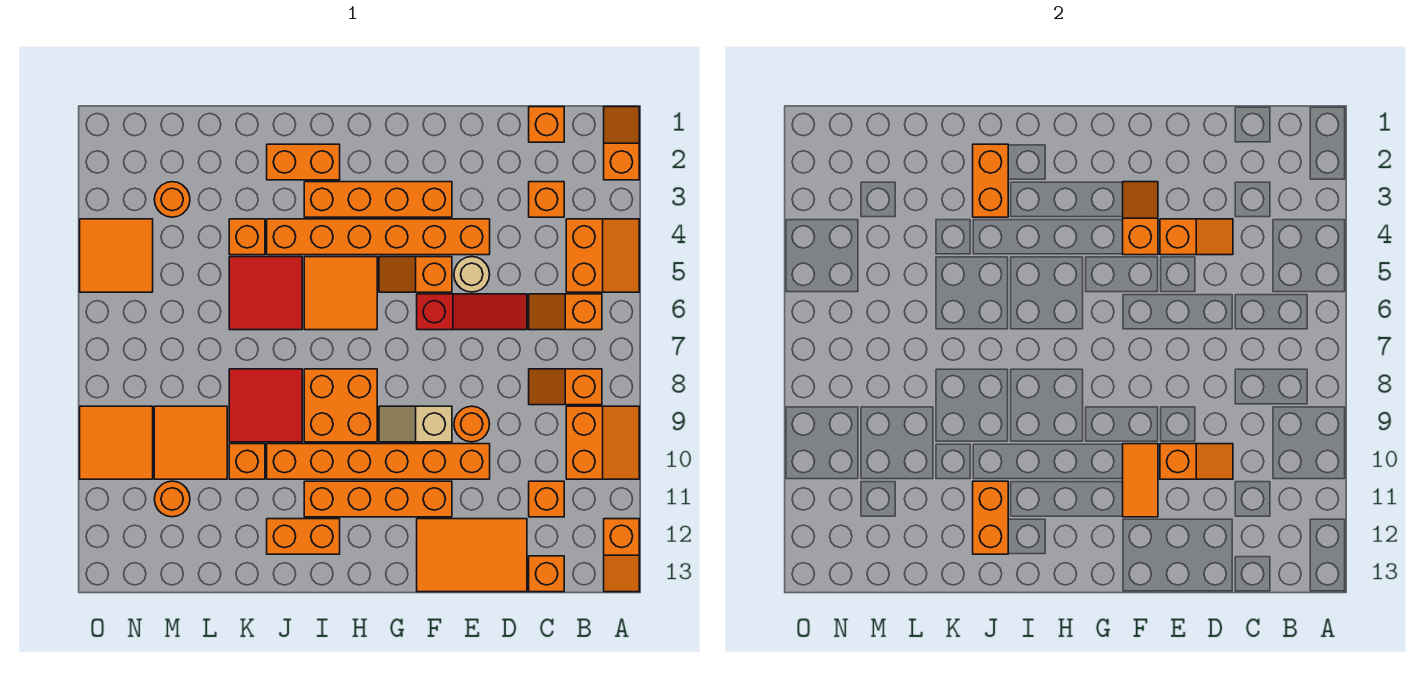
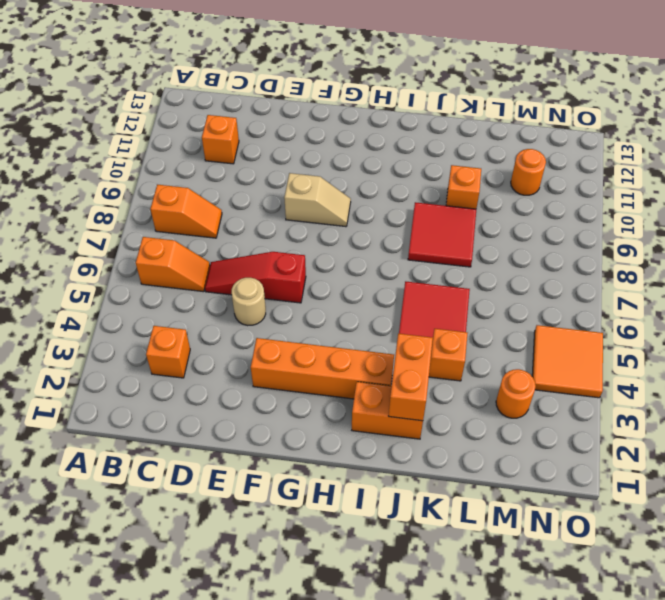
none -> orange slope A1:A2 level 1 top 2
none -> orange slope A4:B5 level 1 top B
none -> orange slope A9:B10 level 1 top B
none -> orange slope A12:A13 level 1 top 12

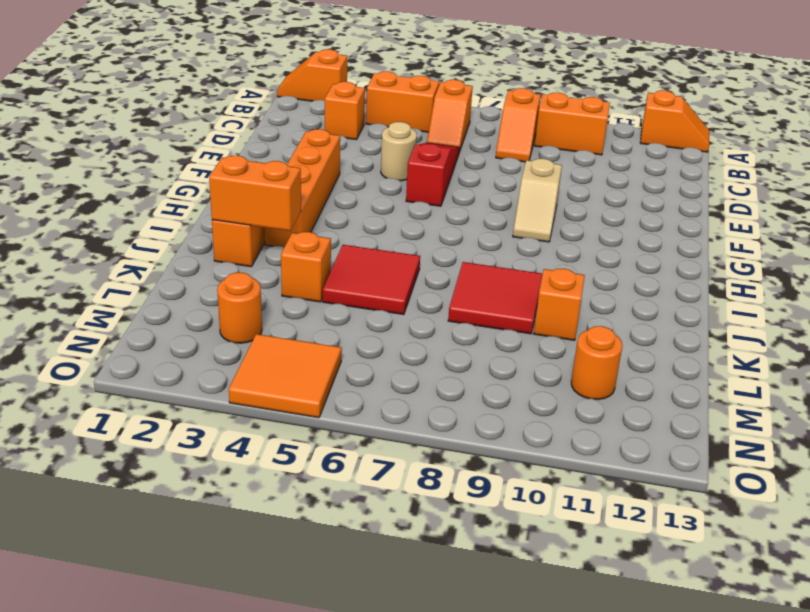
none -> orange brick C1 level 1
none -> orange brick C11 level 1
none -> orange brick C13 level 1
none -> orange tile D12:F13 level 1

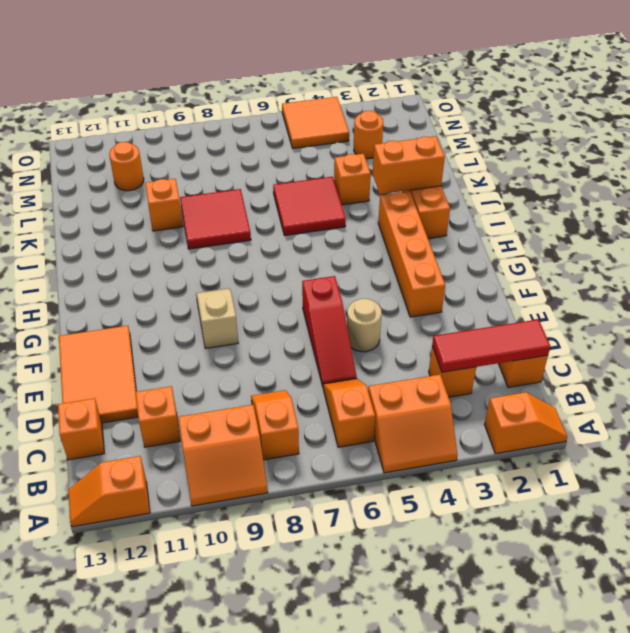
red tile C1:C3 level 2 -> none
none -> orange brick E4:J4 level 1
none -> orange round brick E9 level 1
none -> orange brick E10:J10 level 1
none -> orange slope F5:G5 level 1 top F

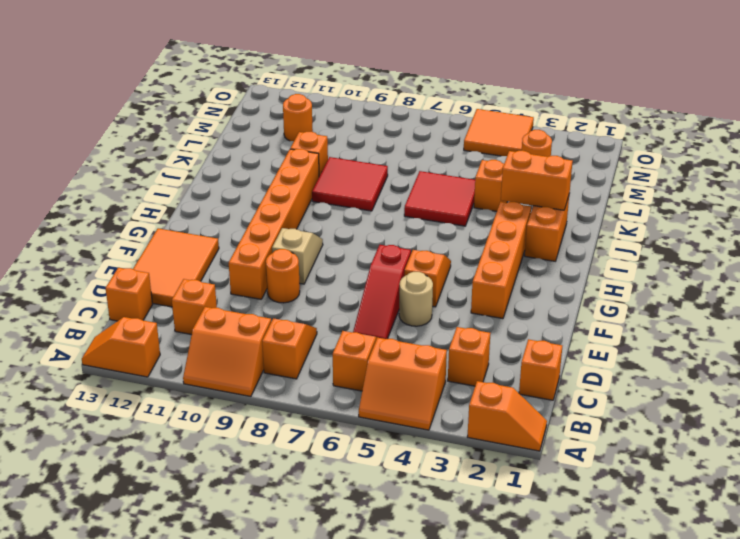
none -> orange brick E4:J4 level 1
none -> orange brick F11:I11 level 1
none -> orange tile H5:I6 level 1
none -> orange brick H8:I9 level 1

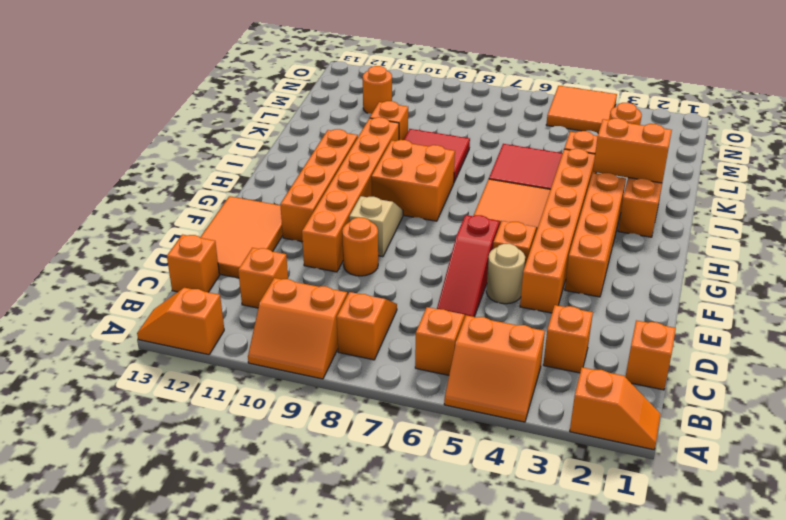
none -> orange brick I12:J12 level 1
none -> orange tile L9:M10 level 1
none -> orange tile N9:O10 level 1
none -> orange slope D4:E4 level 2 top E

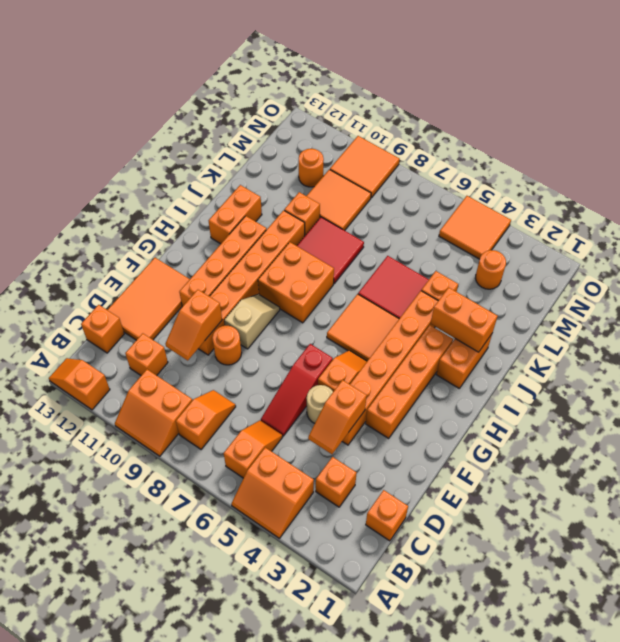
none -> orange slope A1:A2 level 1 top 2
none -> orange slope F3:F4 level 2 top 4
none -> orange tile F10:F11 level 2
none -> orange brick J11:J12 level 2

